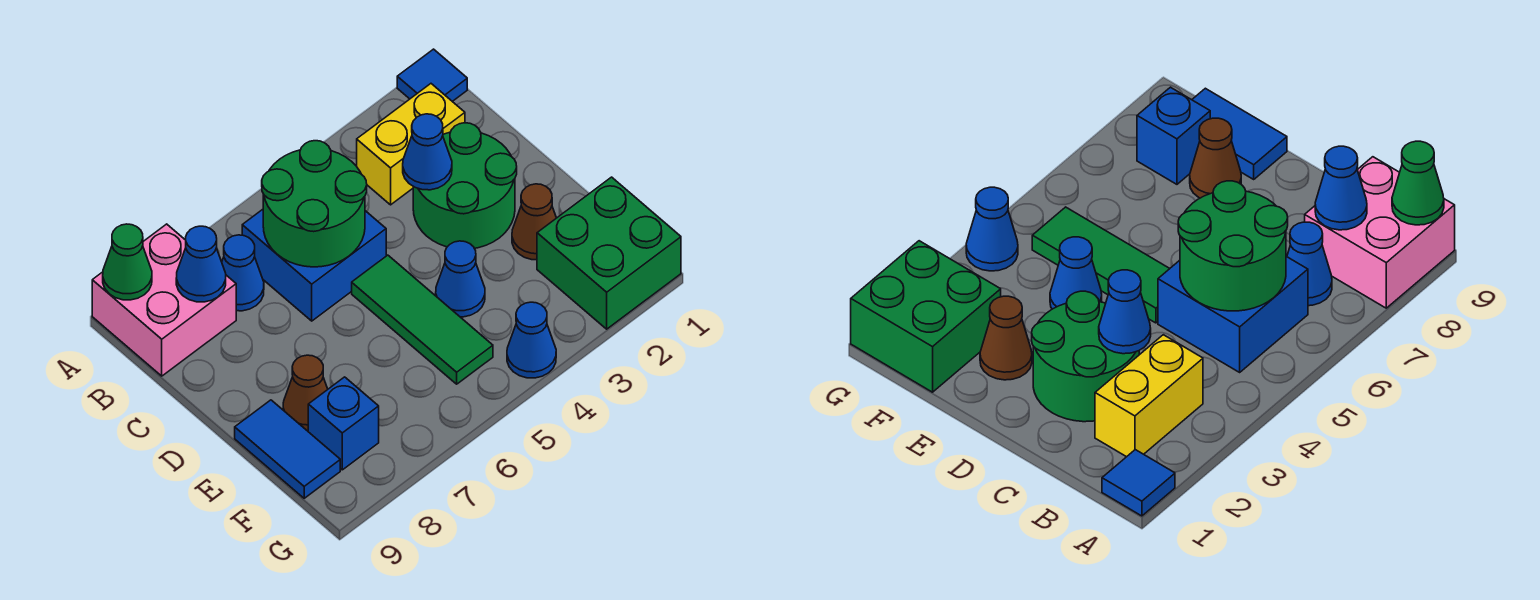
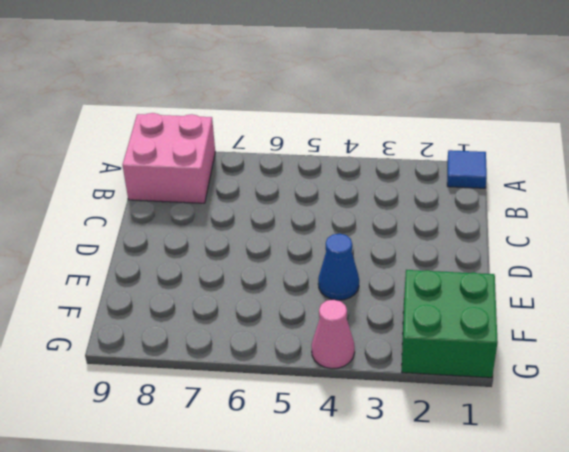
pink cone G4 level 1 -> blue cone G4 level 1
none -> yellow brick B2:B3 level 1
none -> blue brick B5:C6 level 1
none -> blue cone B7 level 1

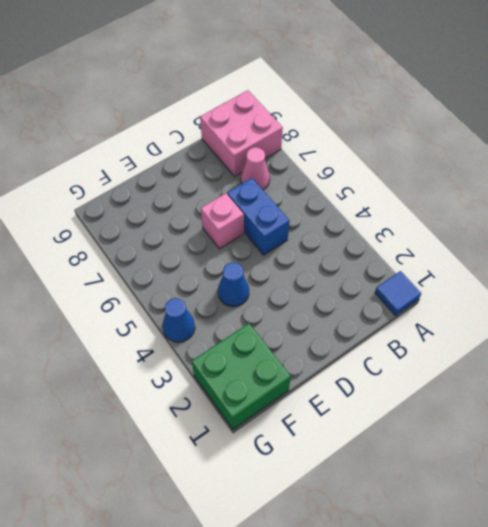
pink cone B7 level 1 -> blue cone B7 level 1
blue brick C5:C6 level 1 -> blue brick B5:C6 level 1
pink brick D6 level 1 -> none
none -> yellow brick B2:B3 level 1
none -> green round brick C2:D3 level 1
none -> green tile D5:F5 level 1

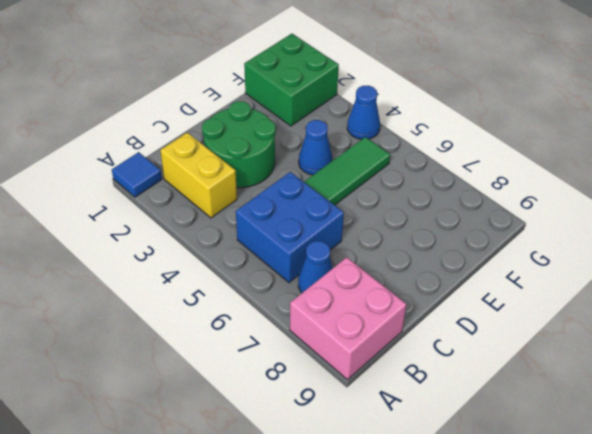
none -> brown cone E2 level 1
none -> brown cone E8 level 1
none -> blue tile E9:F9 level 1

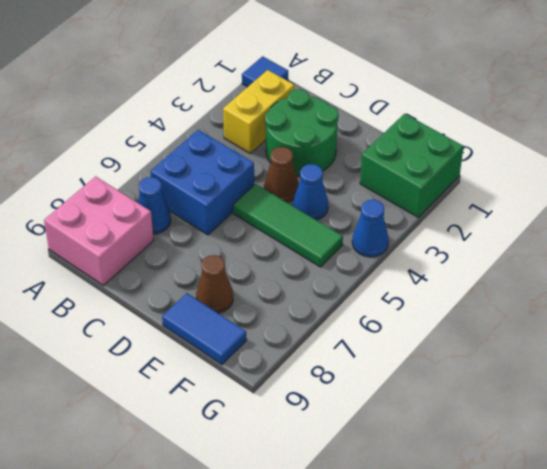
brown cone D4 level 1 -> brown cone E2 level 1
none -> blue brick F8 level 1
none -> green cone A9 level 2
none -> green round brick B5:C6 level 2

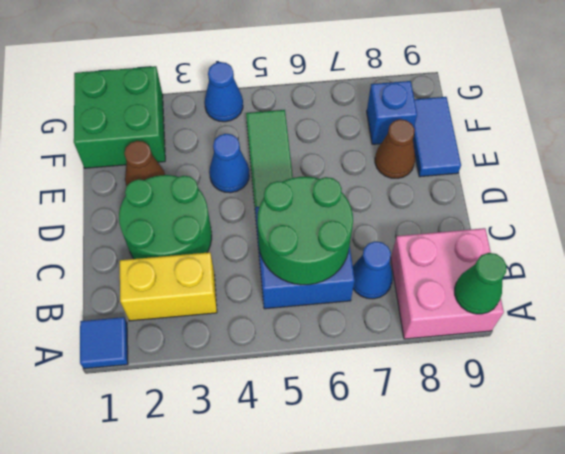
none -> blue cone B8 level 2
none -> blue cone C3 level 2

